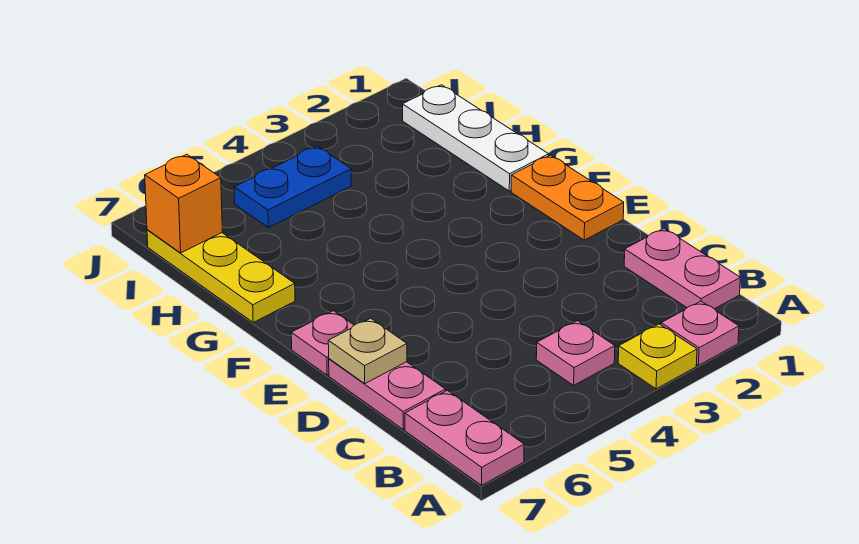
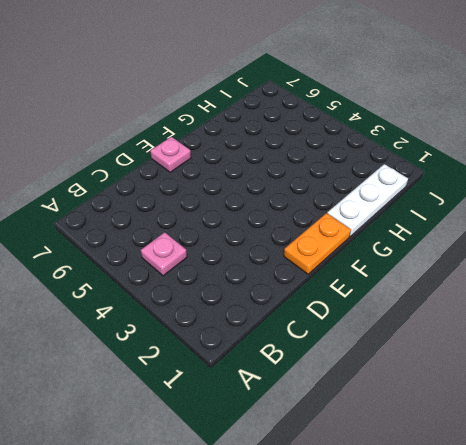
none -> pink plate A2 level 1
none -> yellow plate A3 level 1
none -> pink plate A7:B7 level 1

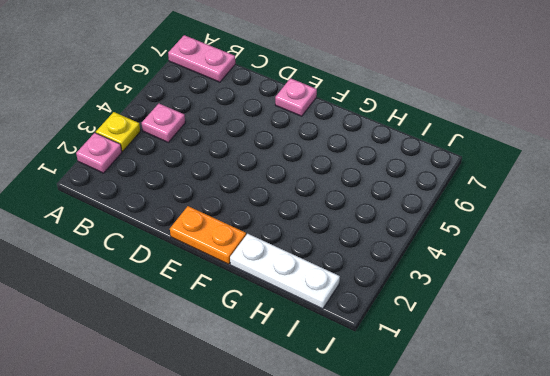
none -> pink plate B1:C1 level 1
none -> pink plate C7:D7 level 1
none -> yellow plate G7:I7 level 1

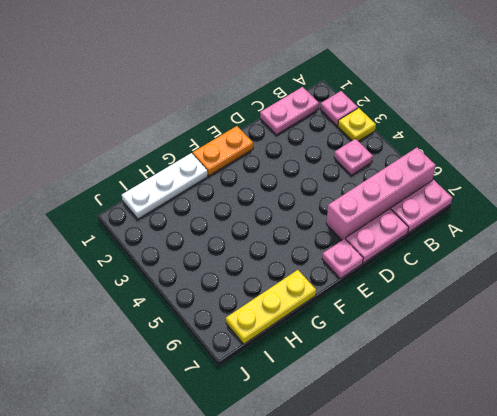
pink brick A6:D6 level 1 -> none
none -> blue plate I4:I5 level 1
none -> tan plate D7 level 2
none -> orange brick I7 level 2

